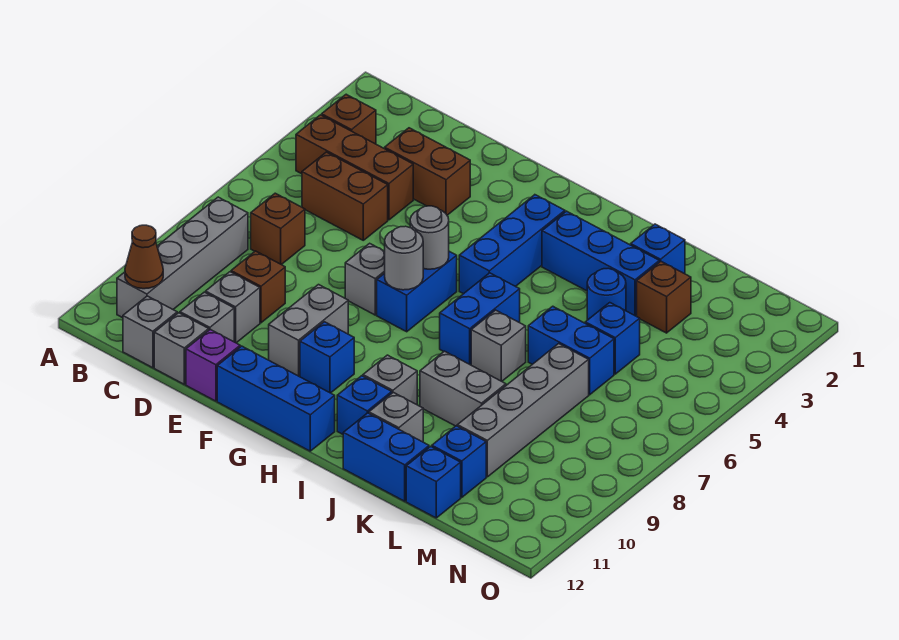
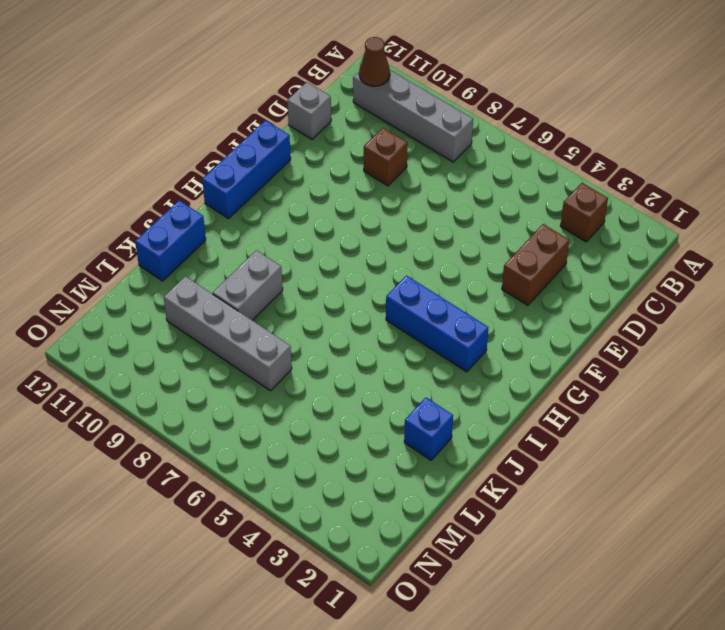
none -> brown brick B4:D4 level 1
none -> brown brick C5:D5 level 1
none -> brown brick C7 level 1
none -> grey brick C12 level 1

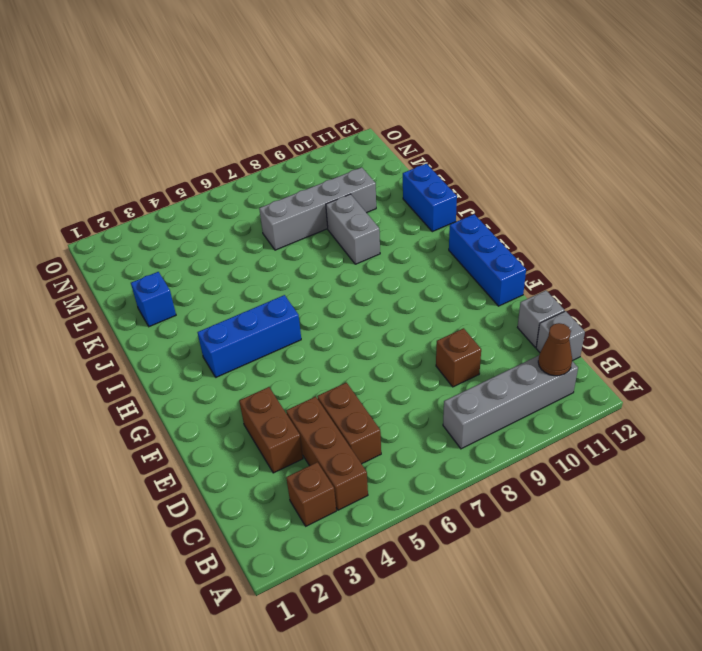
none -> brown brick C7 level 1
none -> grey brick D10 level 1
none -> grey brick D11 level 1
none -> purple brick E12 level 1

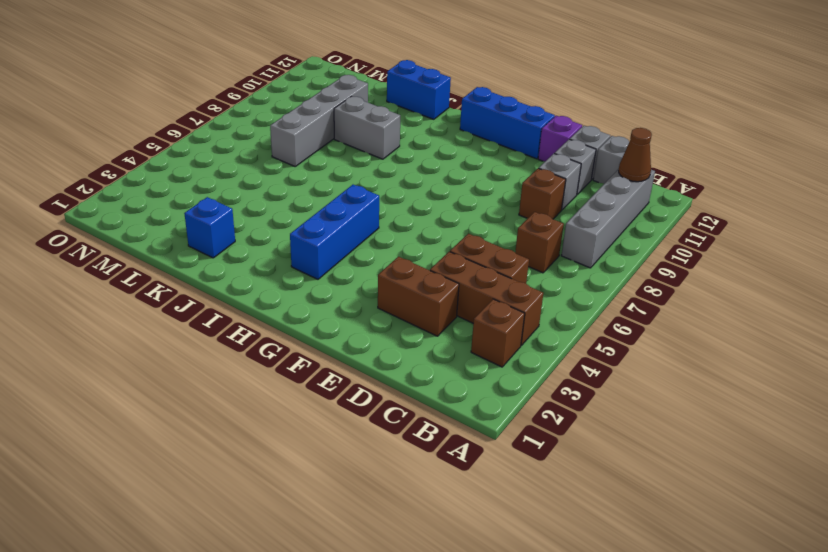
none -> grey brick F7 level 1
none -> grey brick F9:F10 level 1
none -> blue brick G6:G7 level 1
none -> blue brick G10 level 1

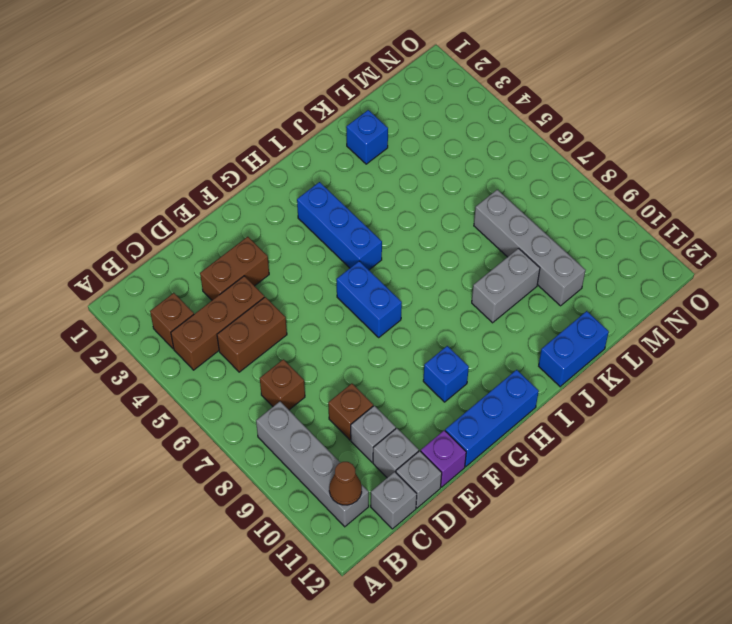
none -> grey brick F7 level 1
none -> grey brick F9:F10 level 1
none -> blue brick I3:K3 level 1
none -> blue brick I6:I7 level 1

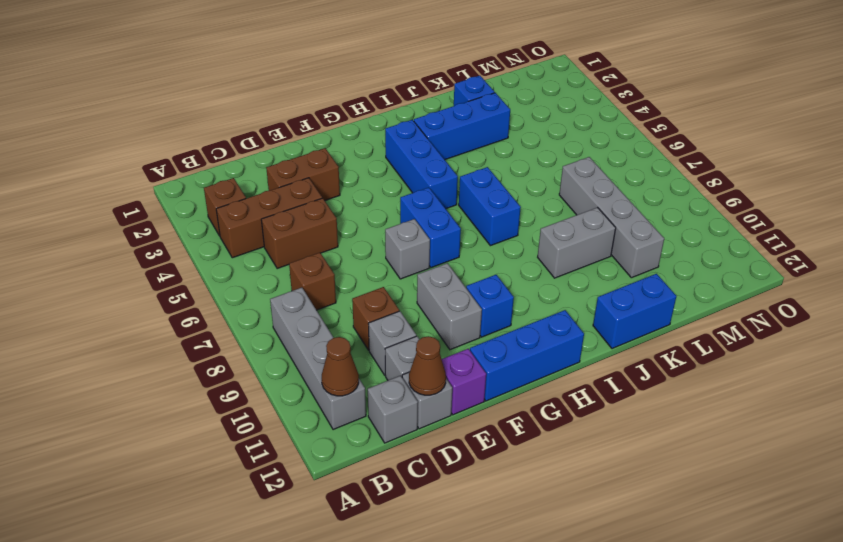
brown cone D12 level 2 -> none
none -> grey brick I10 level 1
none -> blue brick I11 level 1
none -> grey brick J7 level 1
none -> grey brick J11 level 1

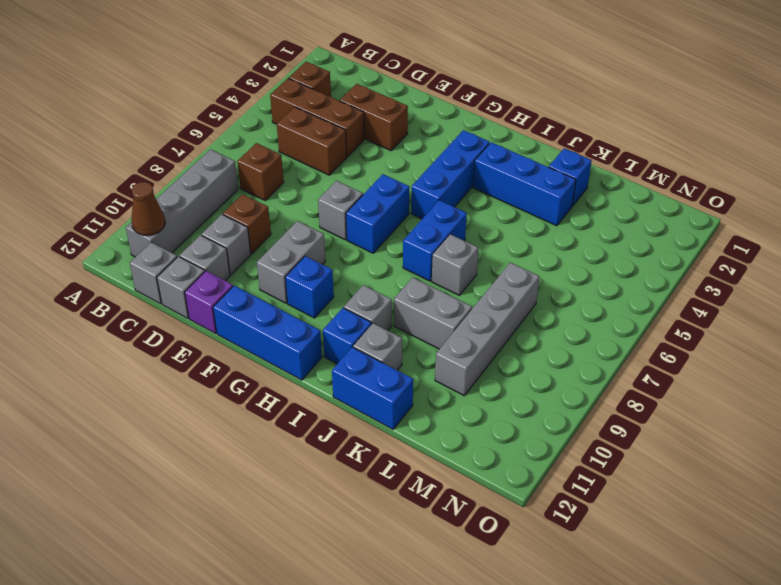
none -> blue round brick K4 level 1
none -> blue brick K6:L6 level 1
none -> brown brick L3 level 1
none -> blue brick L5 level 1

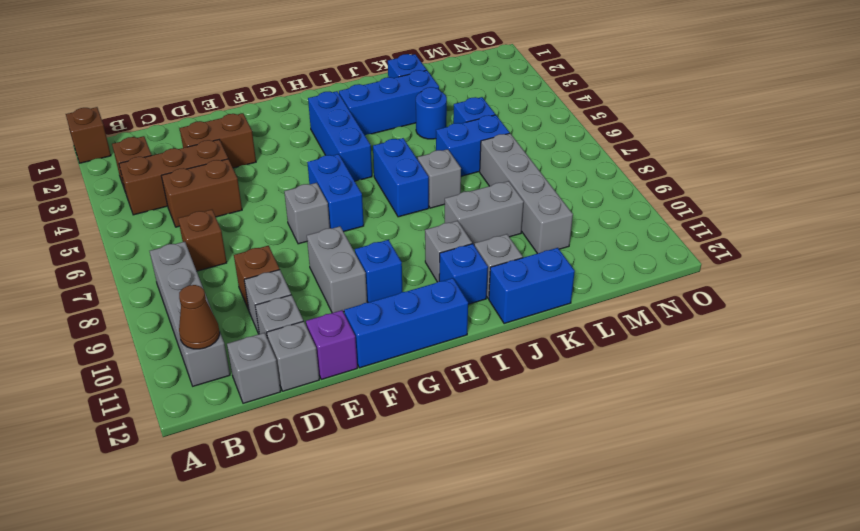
brown brick A1 level 1 -> brown brick L3 level 1
none -> blue brick L11 level 1
none -> blue brick L12 level 1
none -> grey round brick G6 level 2
none -> grey round brick G7 level 2

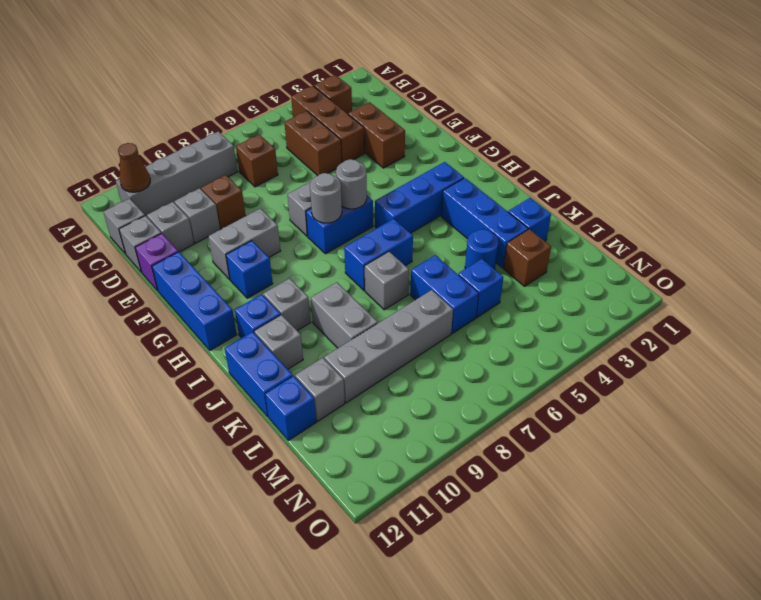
grey brick L11 level 1 -> blue brick L11 level 1

